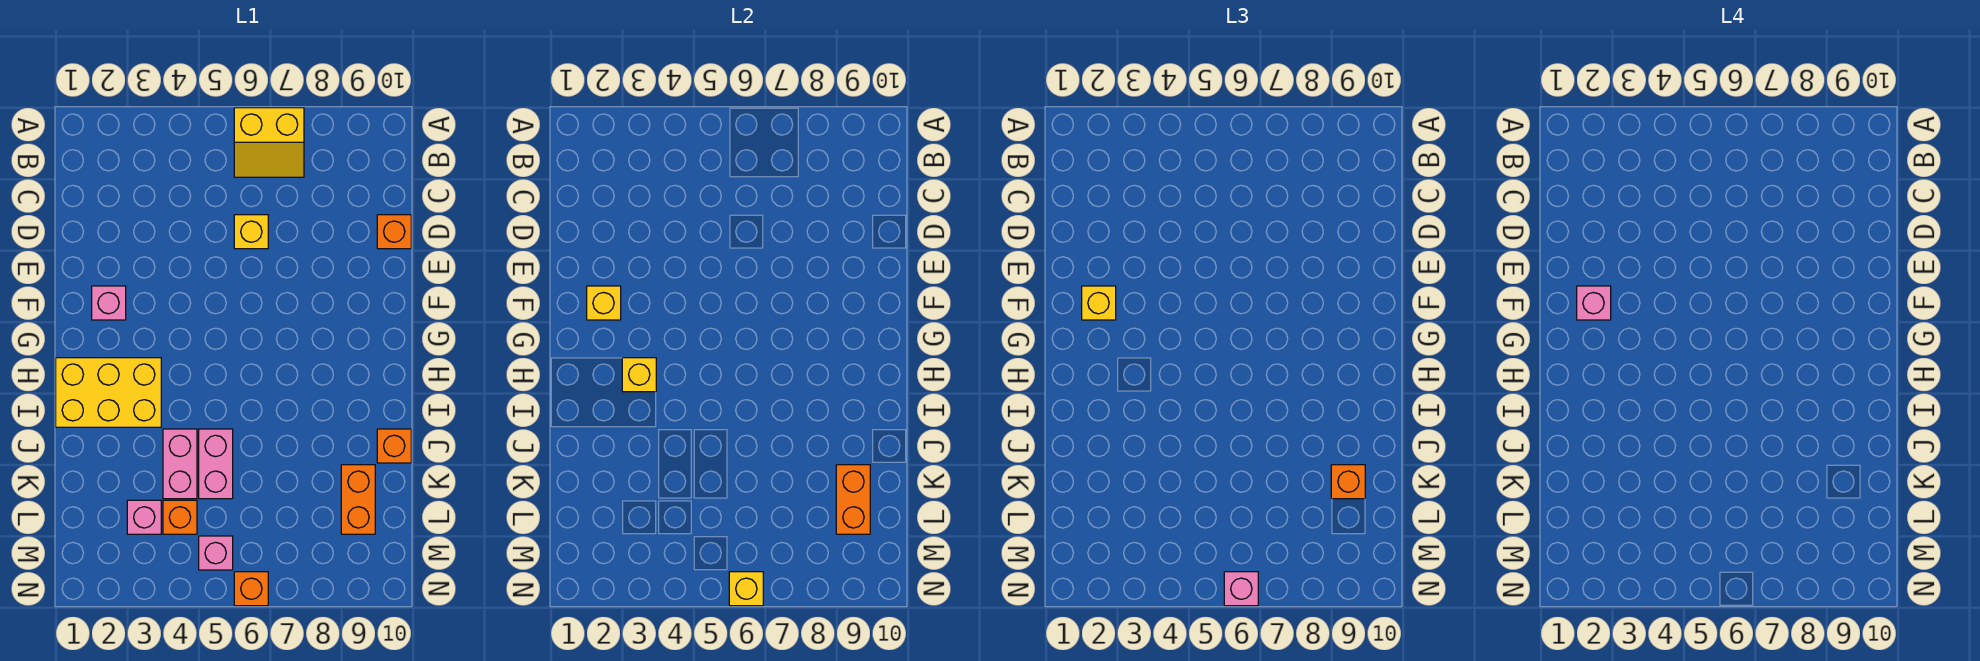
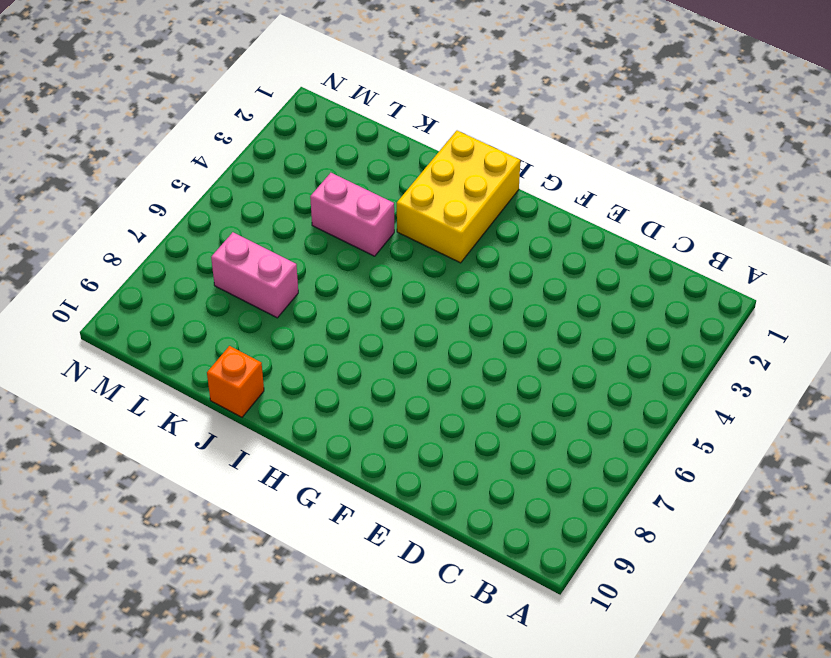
pink brick K7:L7 level 1 -> pink brick J5:K5 level 1
none -> yellow slope A6:B7 level 1 top A
none -> yellow brick D6 level 1
none -> orange brick D10 level 1

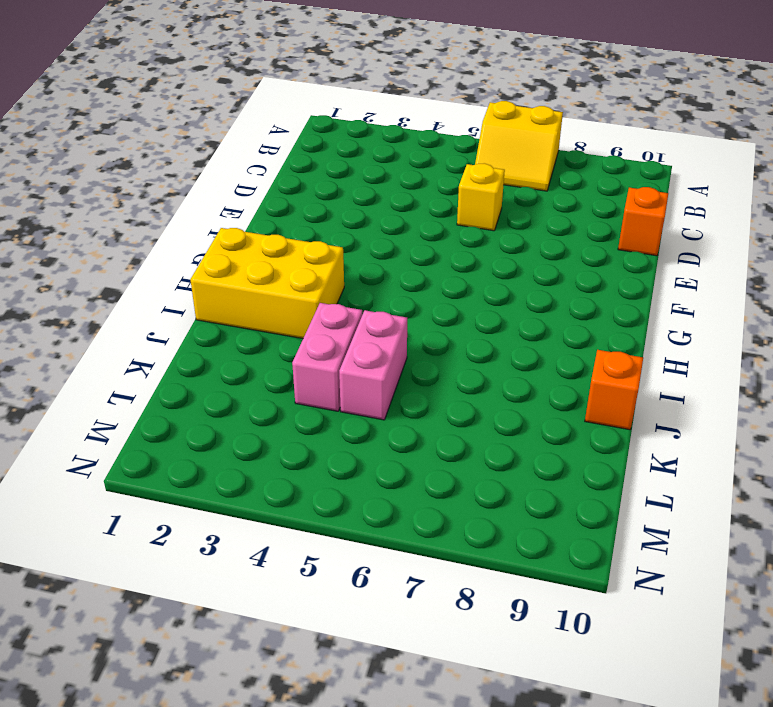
none -> pink brick F2 level 1
none -> orange brick K9:L9 level 1
none -> pink brick L3 level 1

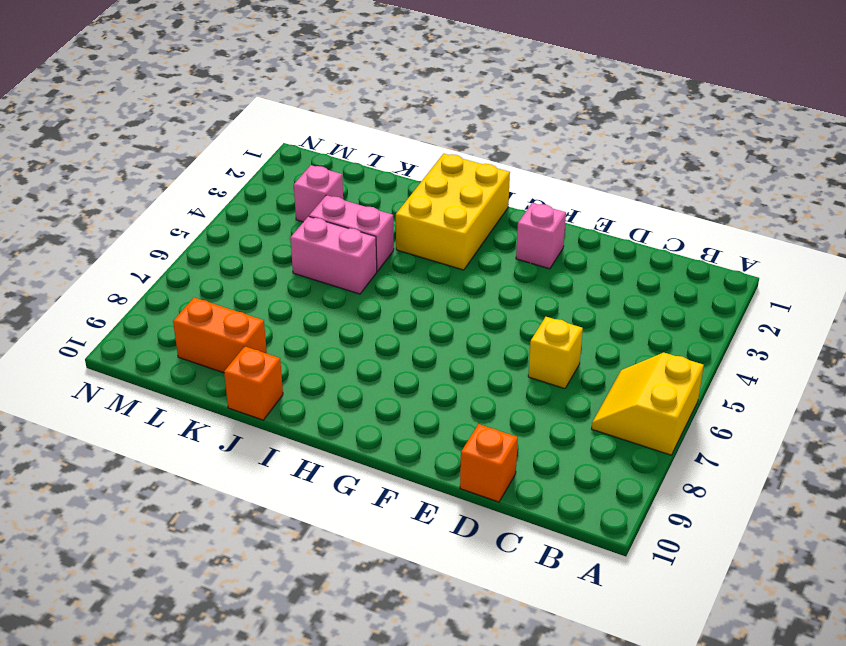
none -> orange brick L4 level 1
none -> pink brick M5 level 1
none -> orange brick N6 level 1

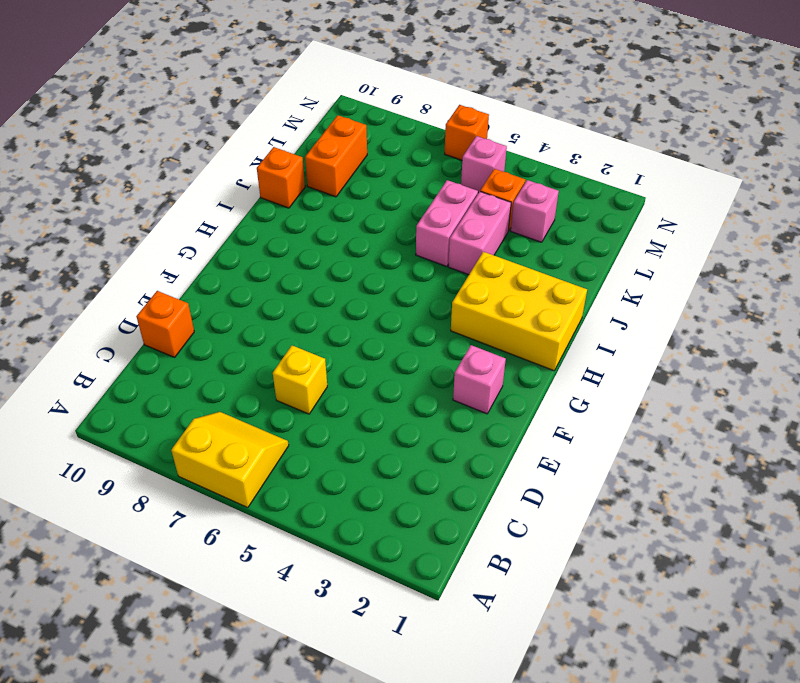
none -> yellow brick F2 level 2
none -> yellow brick H3 level 2
none -> orange brick K9:L9 level 2

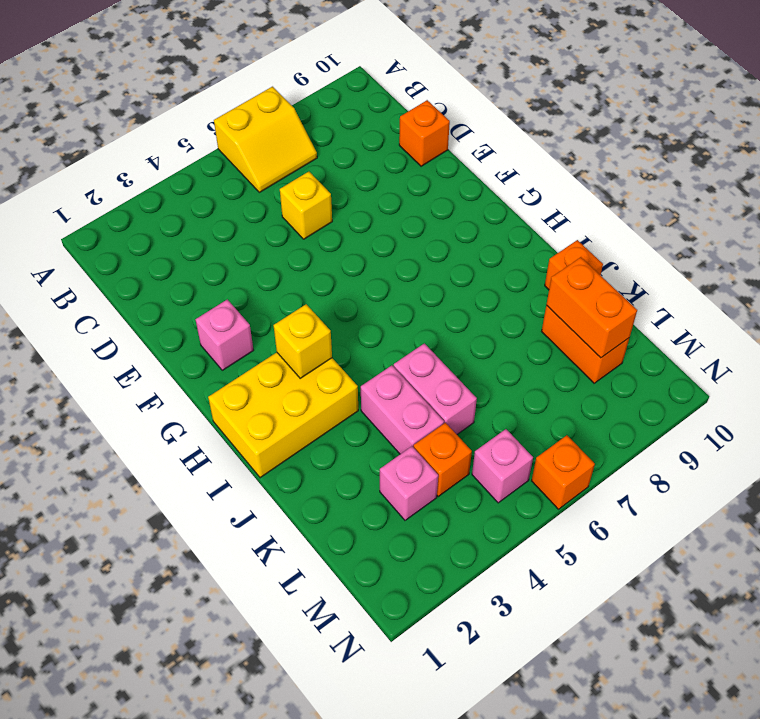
none -> yellow brick F2 level 2
none -> yellow brick N6 level 2
none -> yellow brick F2 level 3

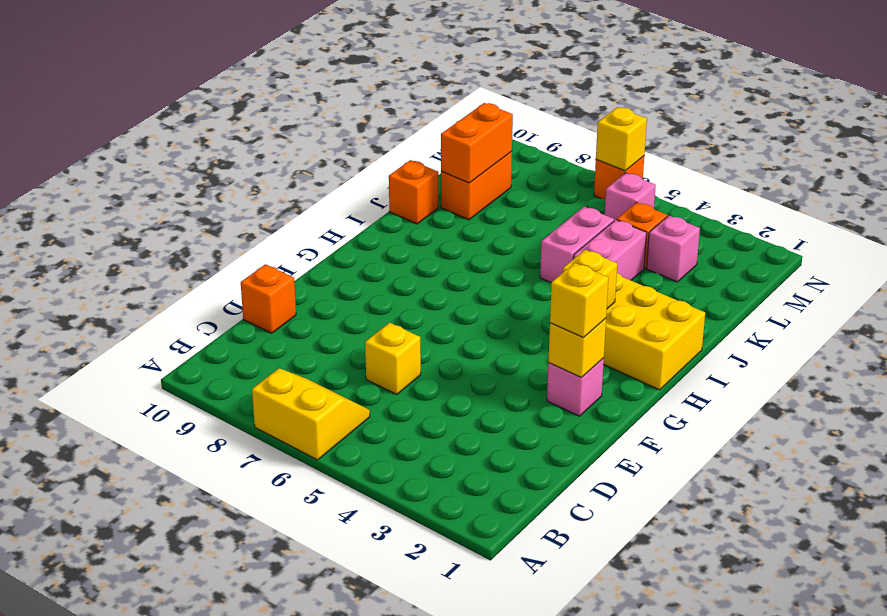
none -> orange brick K9 level 3
none -> pink brick N6 level 3
none -> pink brick F2 level 4

